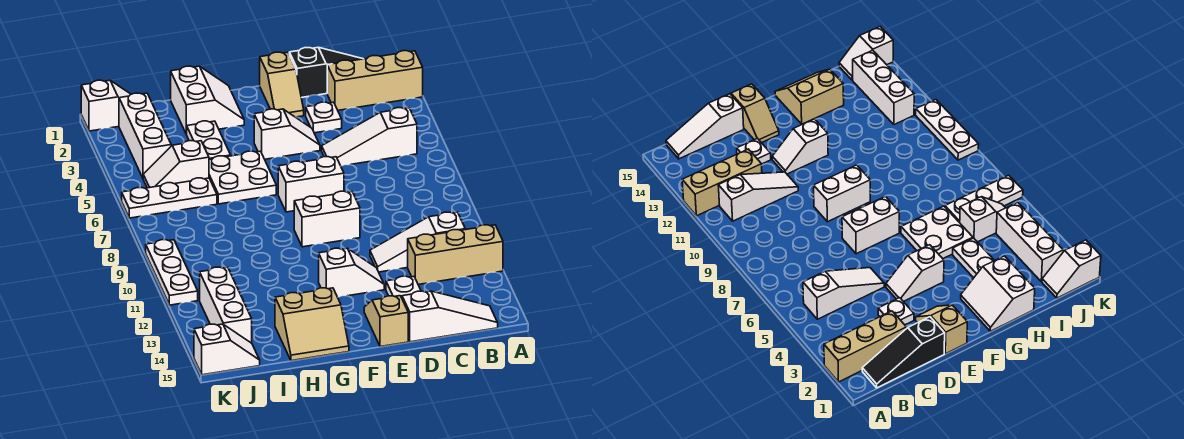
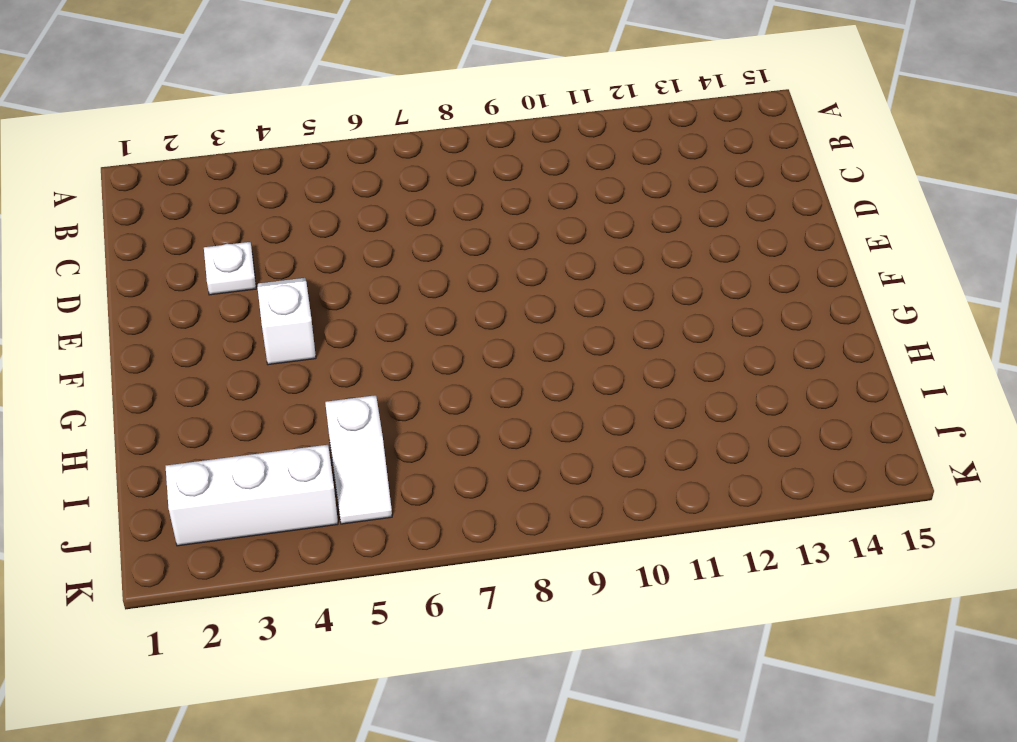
none -> tan brick A2:C2 level 1
none -> tan brick A12:C12 level 1
none -> black slope B1:D1 level 1 top D

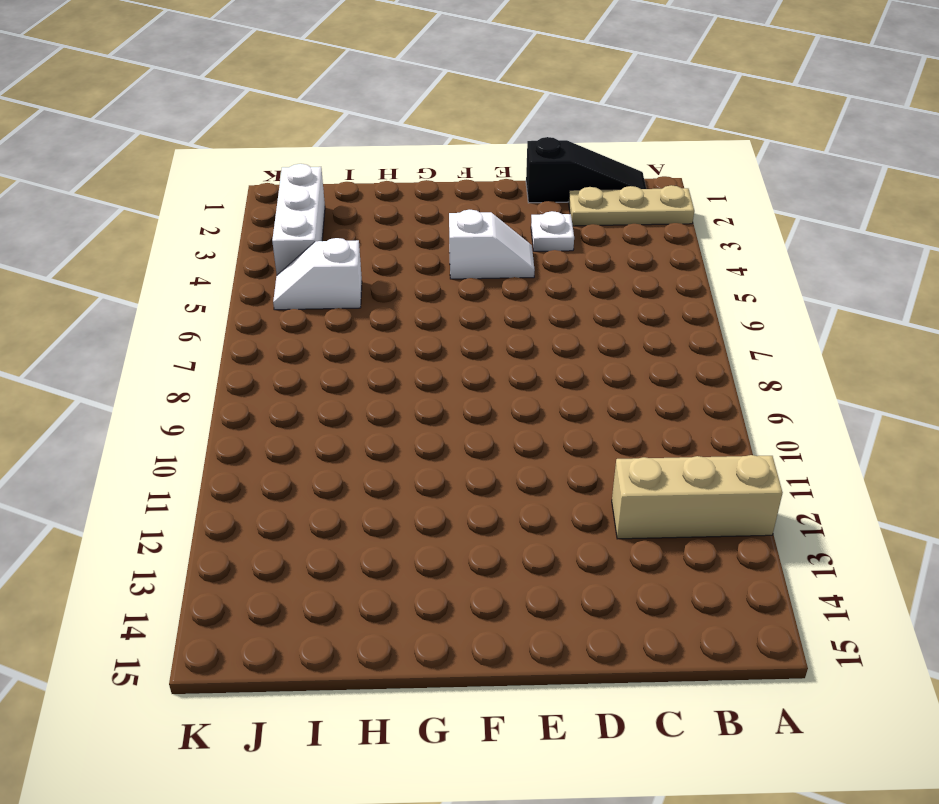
tan plate A2:C2 level 1 -> tan brick A2:C2 level 1
none -> white slope B5:D5 level 1 top B
none -> white slope B11:D11 level 1 top B
none -> white slope B15:D15 level 1 top D

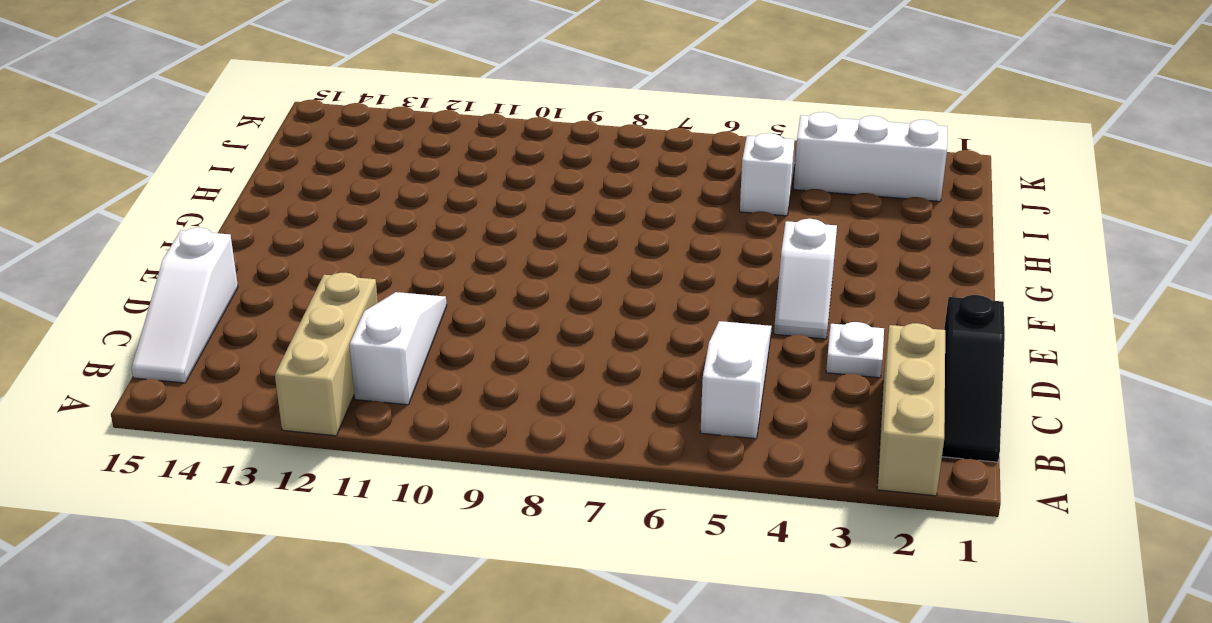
none -> white plate D13 level 1
none -> tan slope E1:E2 level 1 top 1
none -> white brick E7:F7 level 1

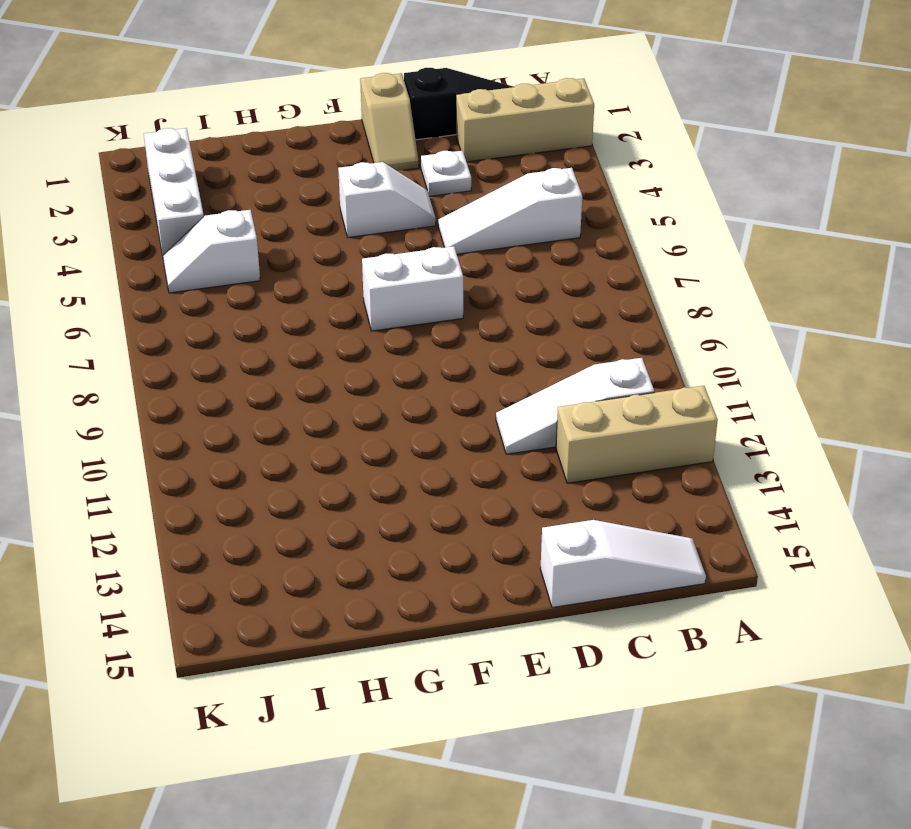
none -> white plate D13 level 1
none -> white brick E9:F9 level 1
none -> white slope E12:F12 level 1 top F

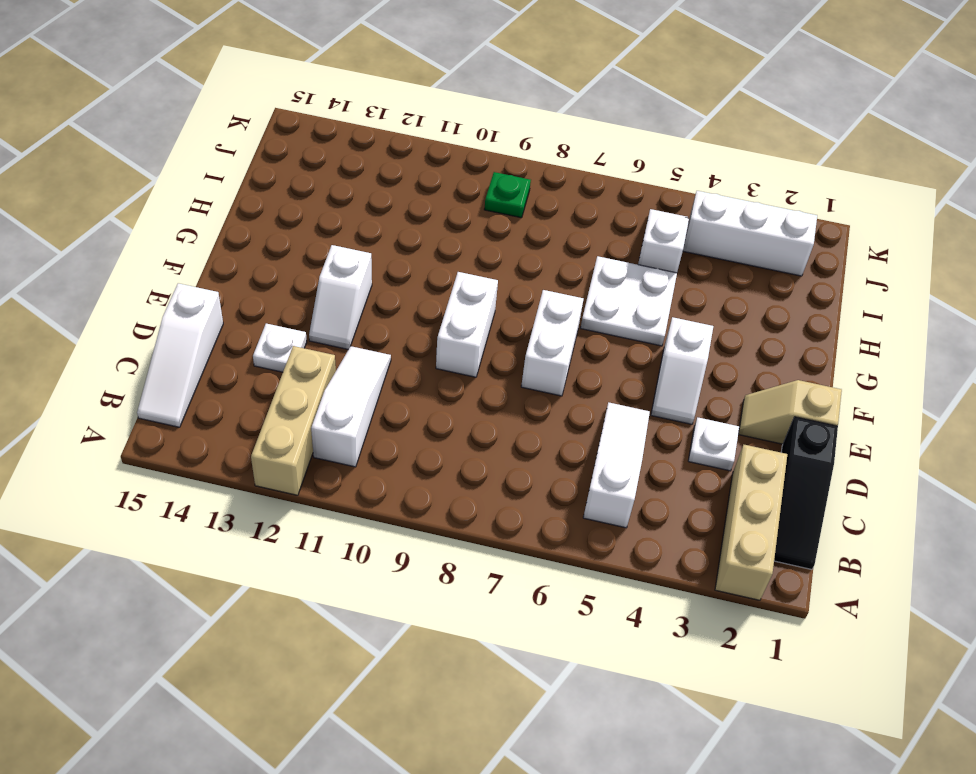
green plate J9 level 1 -> none
none -> tan slope E14:E15 level 1 top 15
none -> white slope G1:H2 level 1 top H
none -> tan slope G14:H15 level 1 top 14

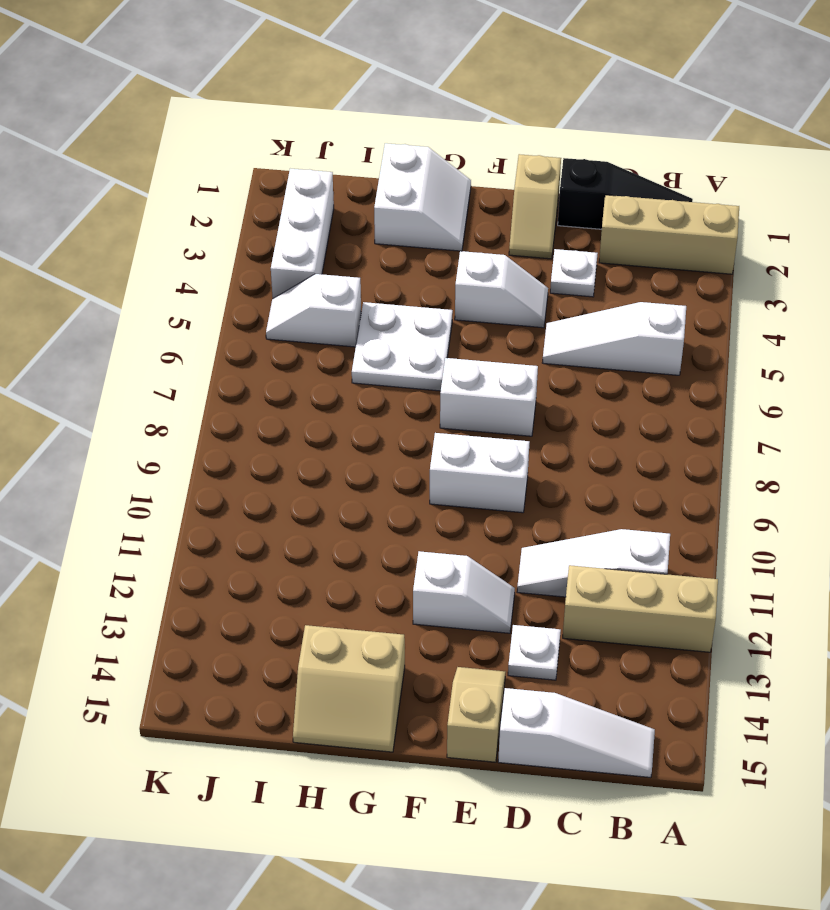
none -> white plate H3:H4 level 1
none -> white plate I6:K6 level 1
none -> white slope J1:K1 level 1 top K

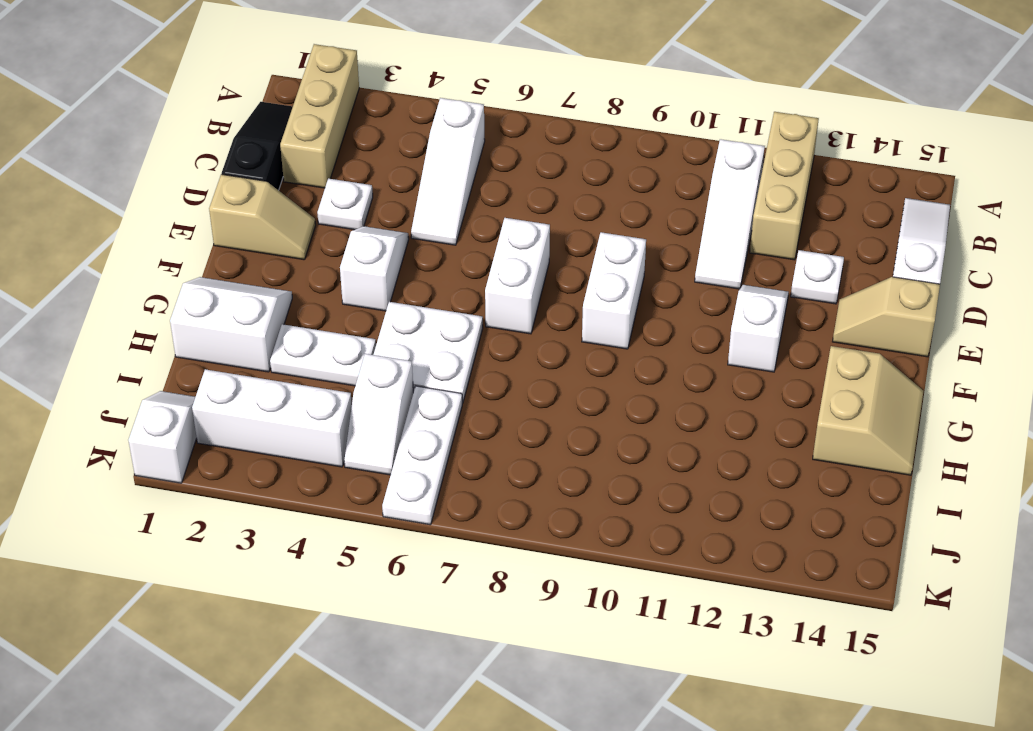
none -> white brick J12:J14 level 1
none -> white slope J15:K15 level 1 top K
none -> white plate K9:K11 level 1

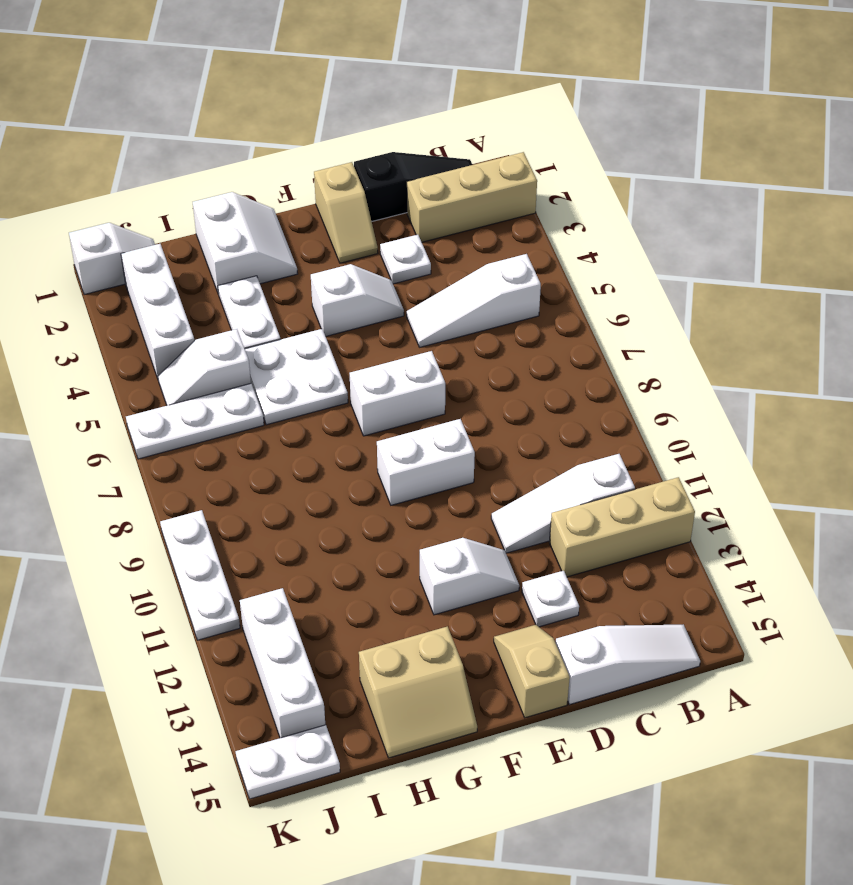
white plate J15:K15 level 1 -> white slope J15:K15 level 1 top K

